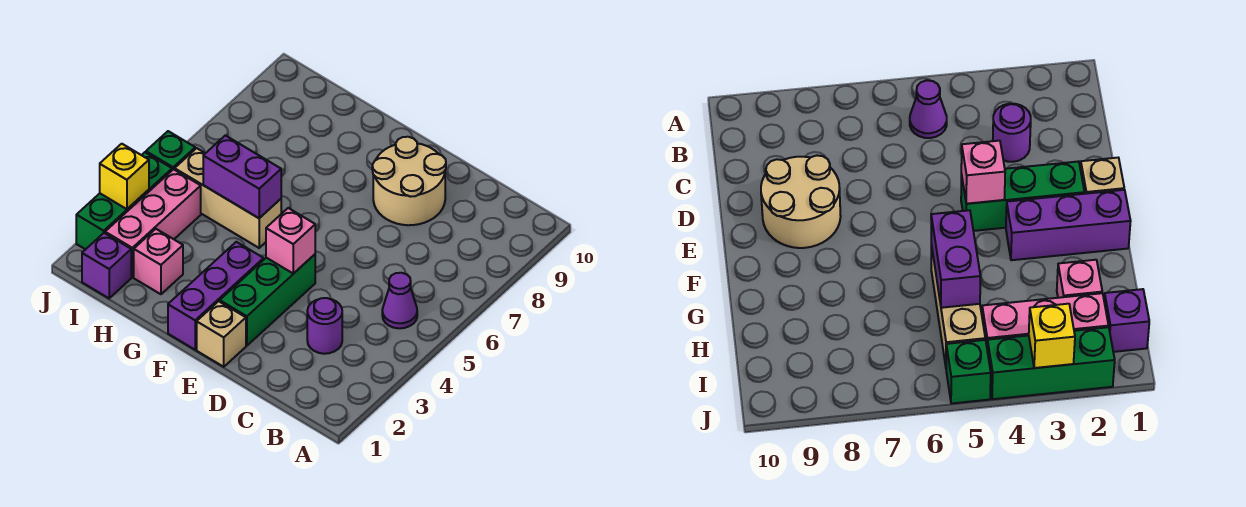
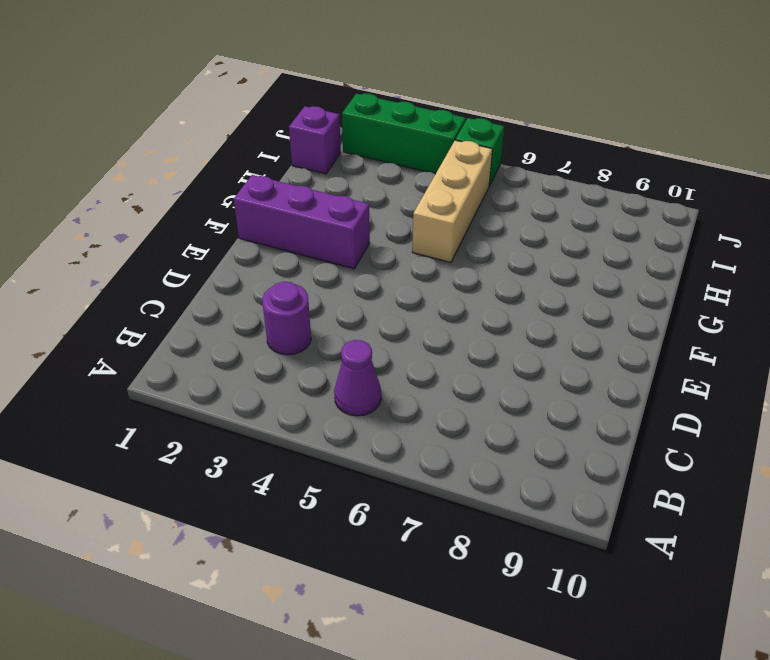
none -> tan round brick D8:E9 level 1
none -> tan brick E1 level 1
none -> green brick E2:E4 level 1

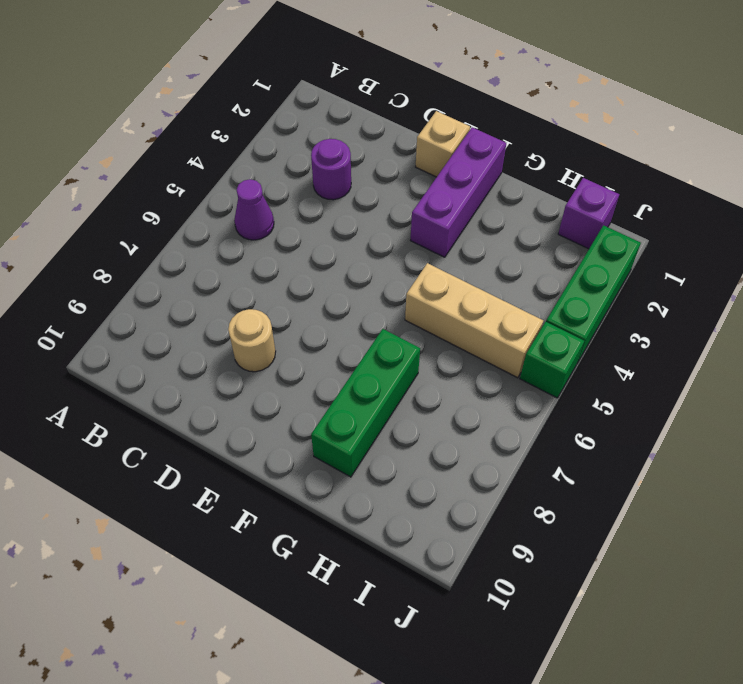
tan round brick D8 level 1 -> tan round brick D8:E9 level 1
green brick G7:G9 level 1 -> green brick E2:E4 level 1
none -> pink brick H2 level 1
none -> pink brick I2:I4 level 1
none -> pink brick E4 level 2

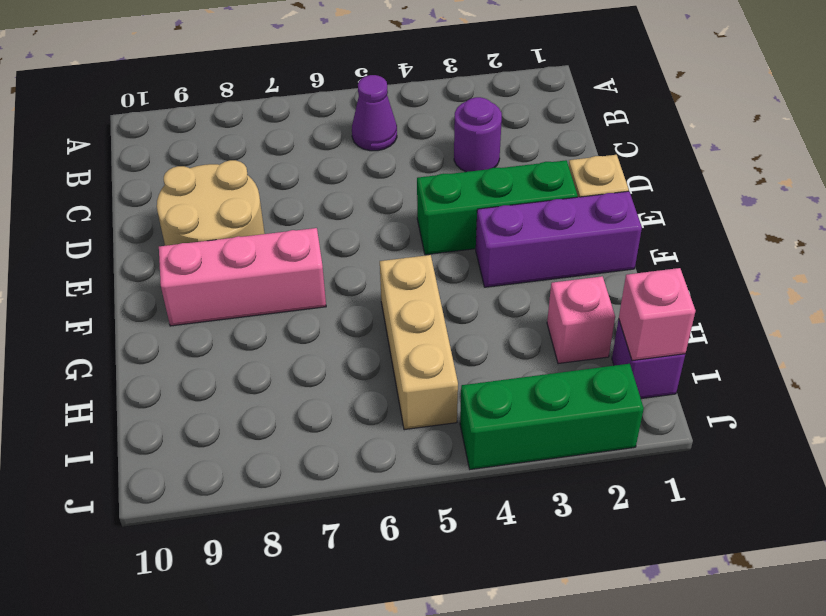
pink brick F7:F9 level 1 -> pink brick I2:I4 level 1
pink brick I1 level 2 -> pink brick E4 level 2
none -> green brick J5 level 1
none -> purple brick G5:H5 level 2
none -> yellow brick J3 level 2

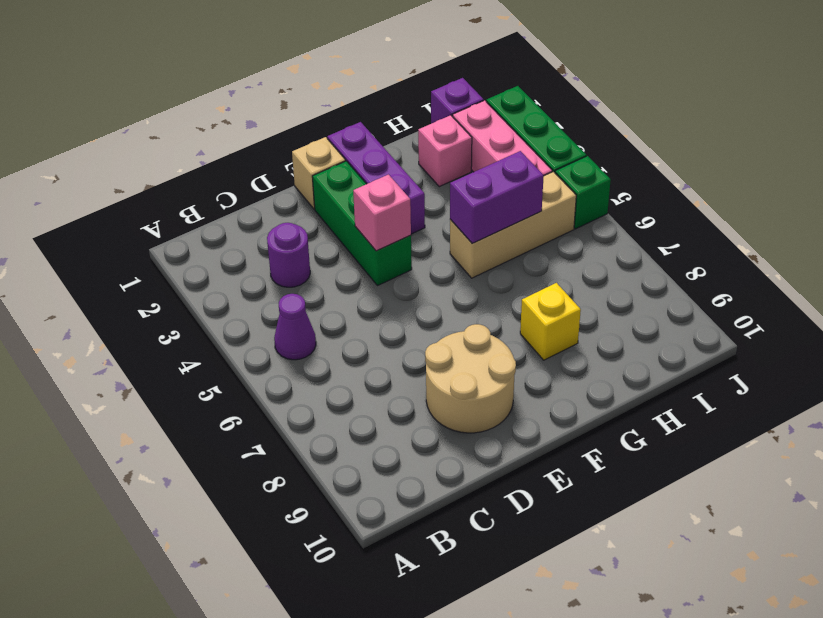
yellow brick G8 level 1 -> yellow brick J3 level 2

